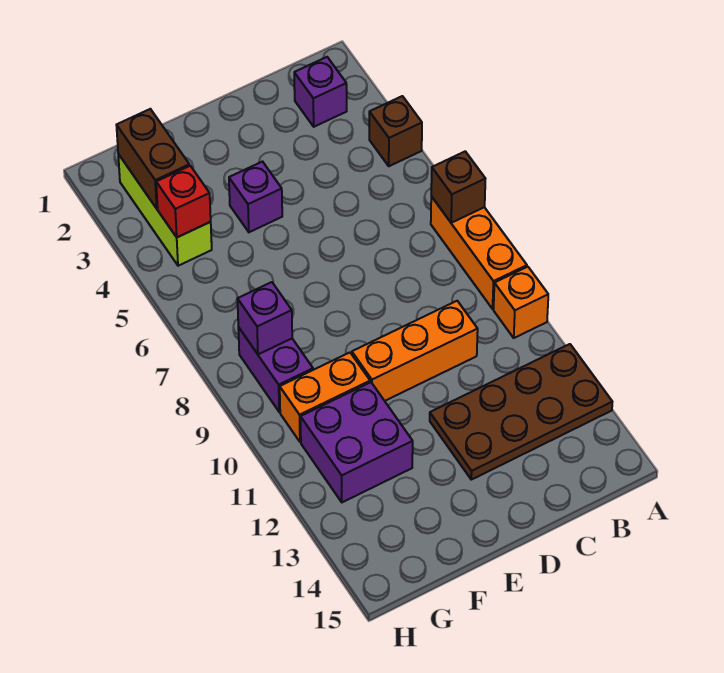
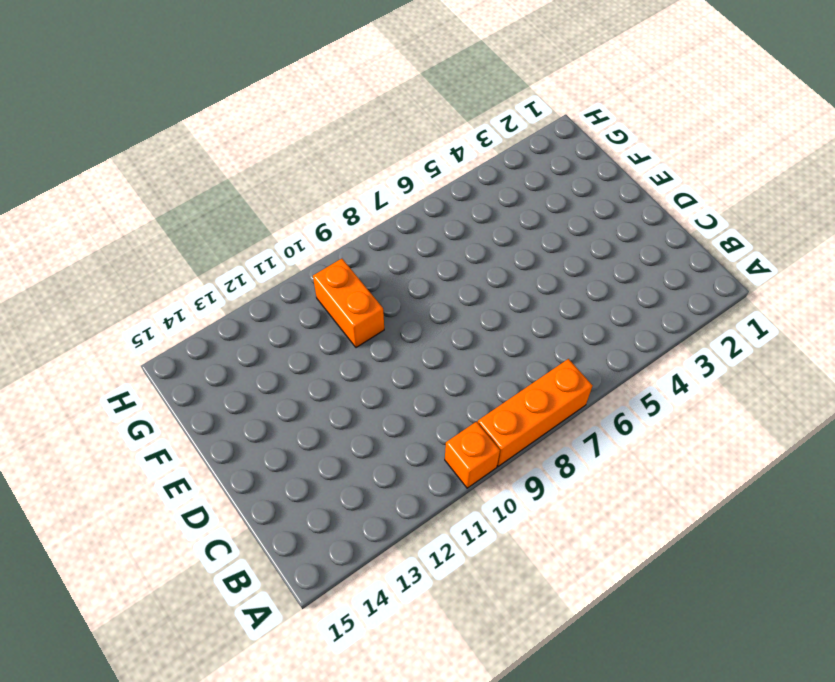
none -> brown brick A4 level 1
none -> brown plate A12:D13 level 1
none -> purple brick B2 level 1

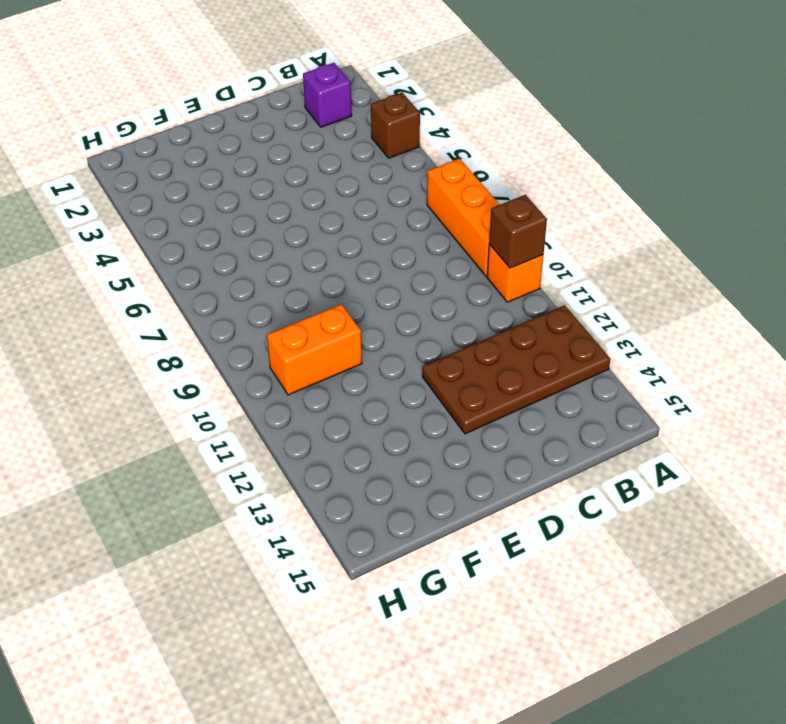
brown brick A10 level 2 -> brown brick A7 level 2
none -> orange brick C10:E10 level 1
none -> purple brick E4 level 1
none -> purple brick F11:G12 level 1

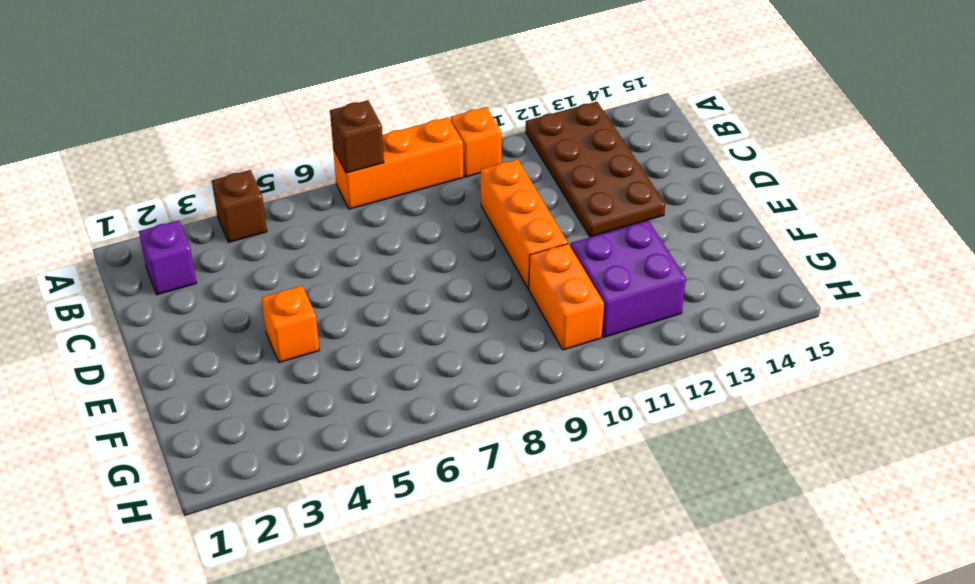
orange brick E4 level 1 -> purple brick E4 level 1
none -> lime brick G2:G4 level 1
none -> purple brick G8:G9 level 1
none -> brown brick G2:G3 level 2

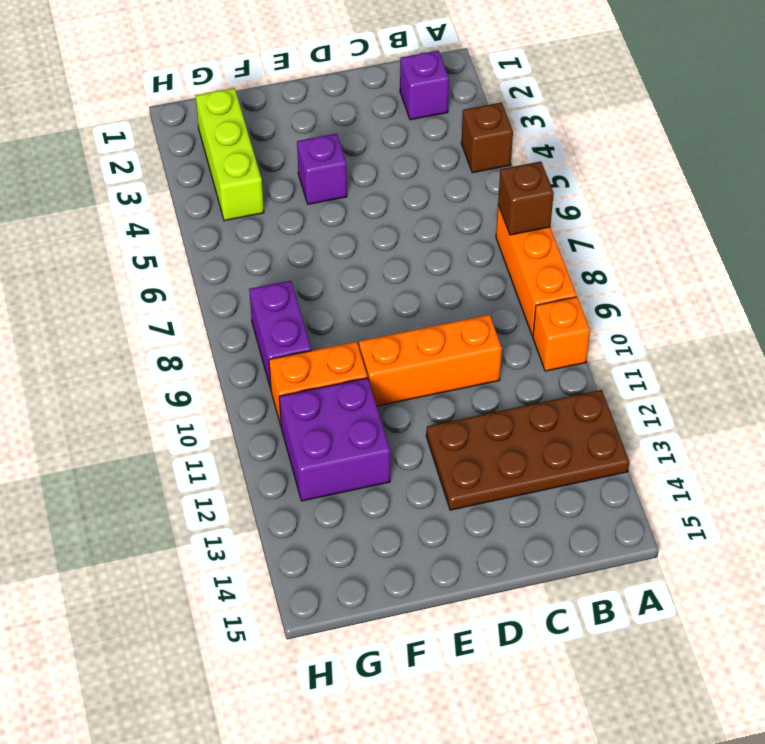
none -> brown brick G2:G3 level 2
none -> red brick G4 level 2
none -> purple brick G8 level 2

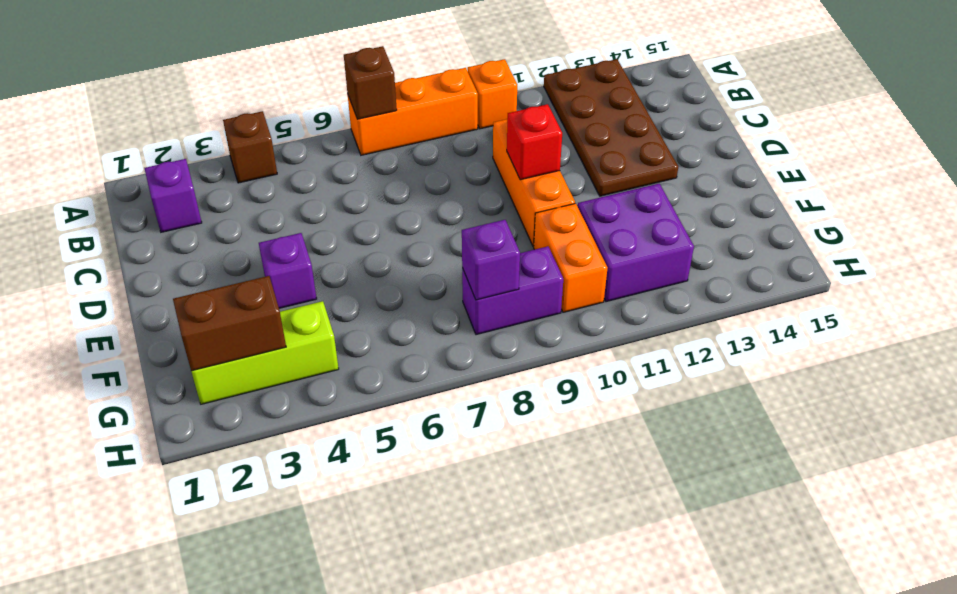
red brick D10 level 2 -> red brick G4 level 2

